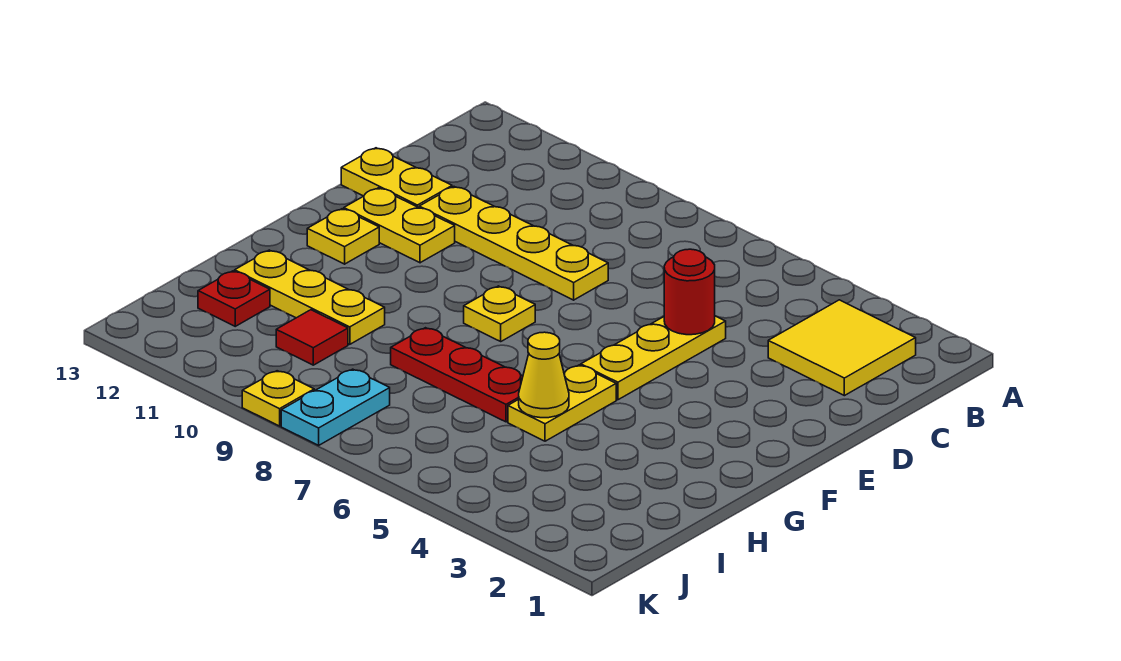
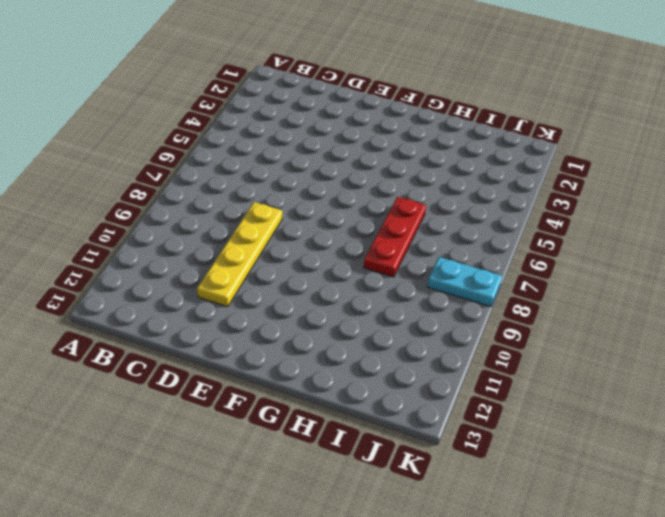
none -> yellow tile B2:C3 level 1
none -> yellow plate D5:F5 level 1
none -> yellow plate D12:D13 level 1

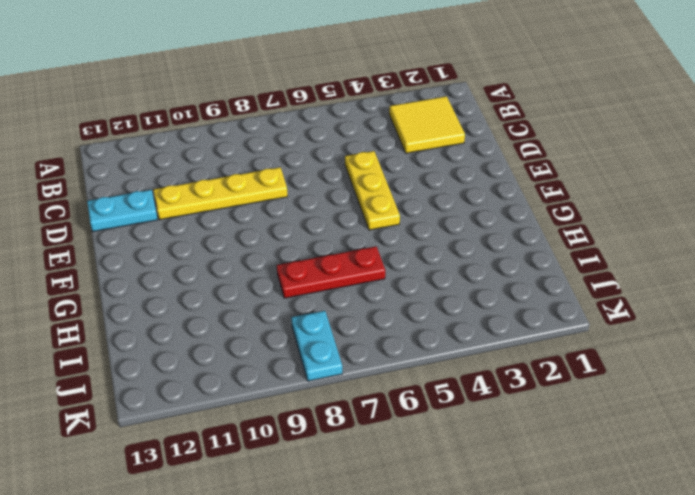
cyan plate D12:D13 level 1 -> yellow plate D12:D13 level 1
none -> yellow plate E11:E12 level 1
none -> yellow plate F8 level 1
none -> yellow plate F12 level 1

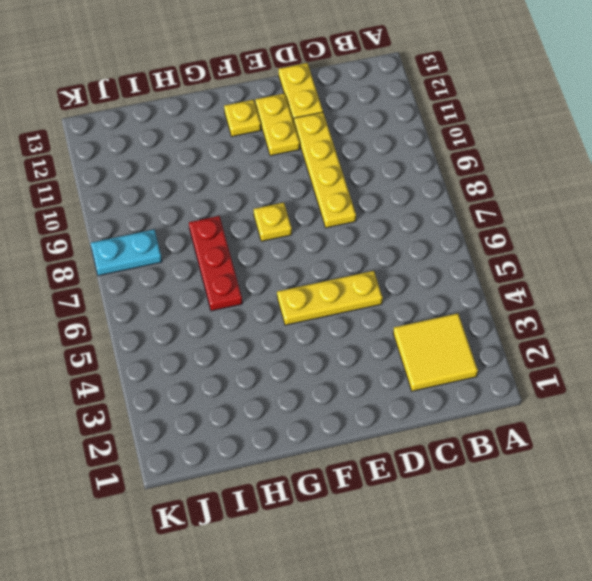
none -> yellow plate G5:H5 level 1
none -> yellow plate H10:H12 level 1
none -> red tile I10 level 1

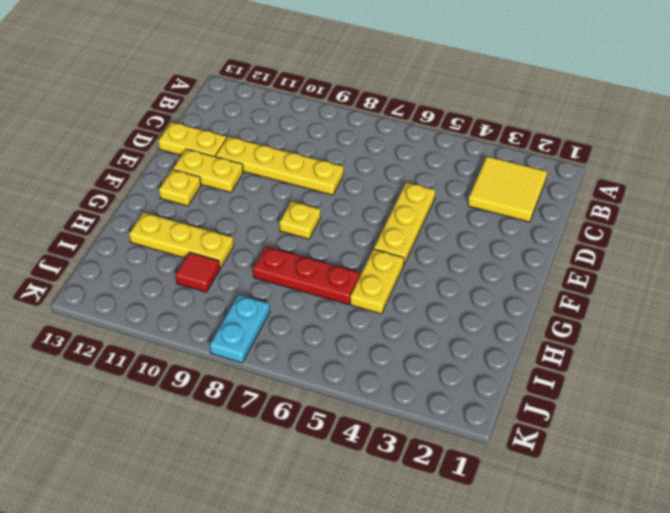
none -> red plate I12 level 1
none -> yellow plate K9 level 1
none -> red round brick D5 level 2

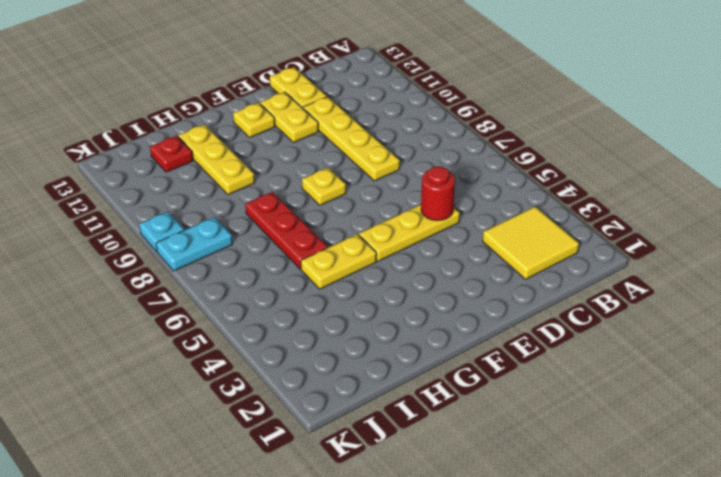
cyan plate K9 level 1 -> yellow plate K9 level 1
none -> red tile I10 level 1
none -> yellow cone H5 level 2

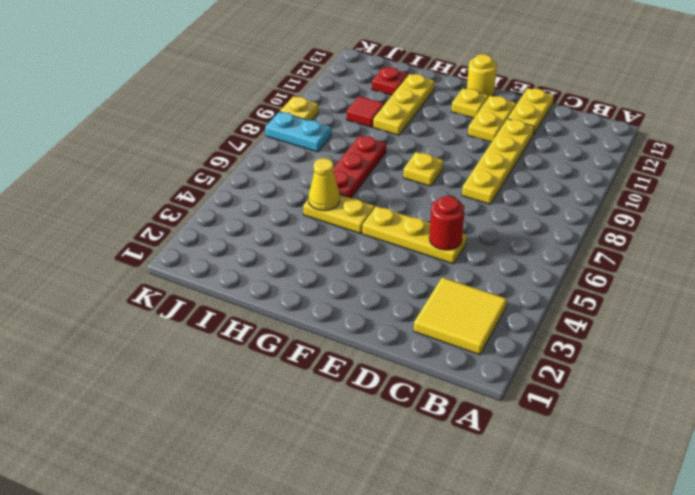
yellow round brick F13 level 1 -> none

